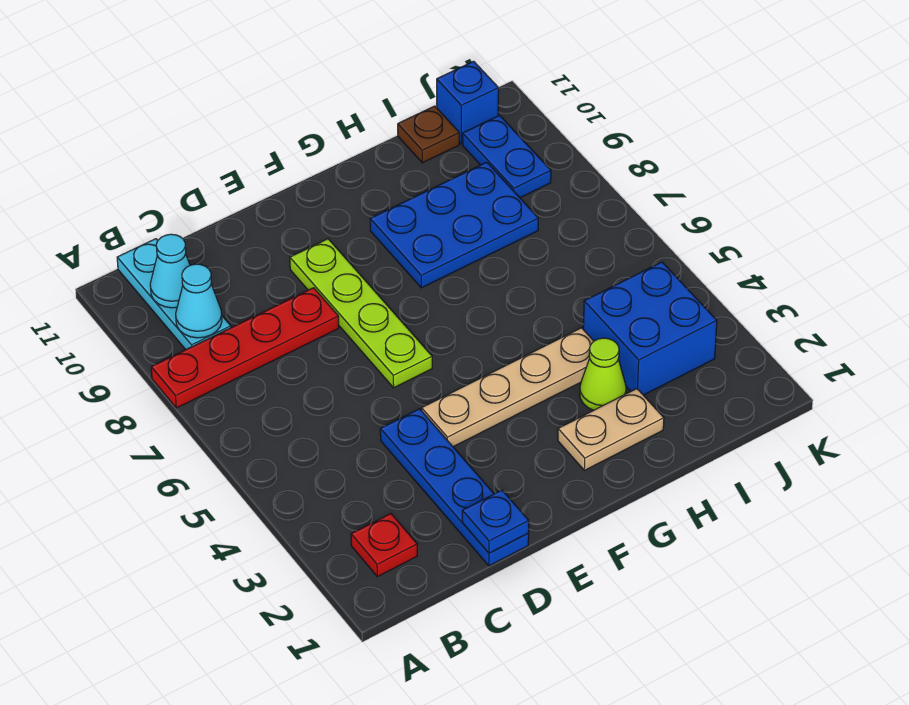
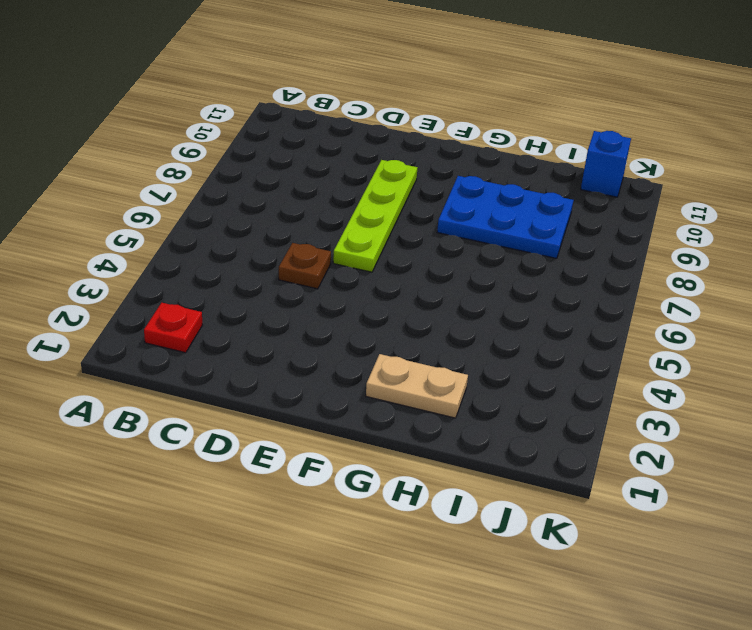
brown plate D5 level 1 -> brown plate I11 level 1
none -> red plate A8:D8 level 1
none -> cyan plate B9:B11 level 1
none -> blue plate D1:D4 level 1

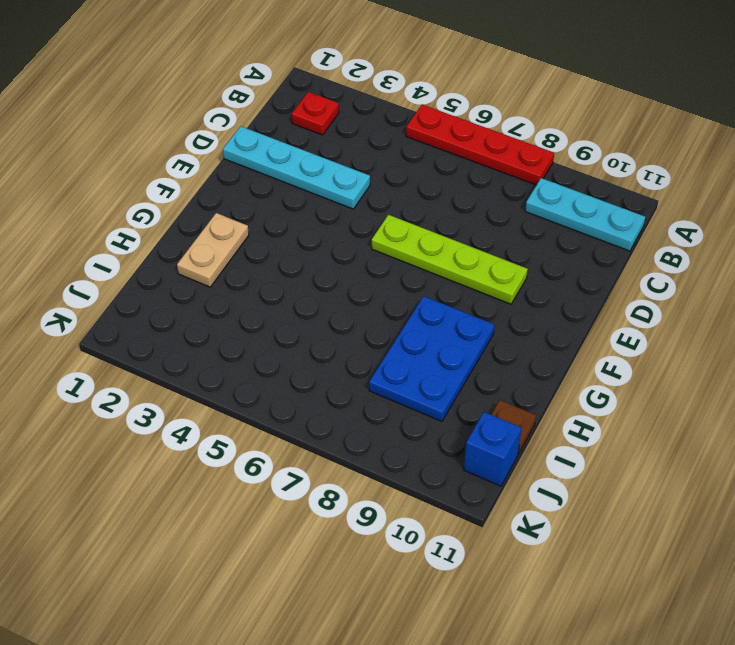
red plate A5:A8 level 1 -> red plate A8:D8 level 1
cyan plate D1:D4 level 1 -> blue plate D1:D4 level 1
none -> tan plate E4:H4 level 1
none -> lime cone H3 level 1
none -> blue brick I3:J4 level 1

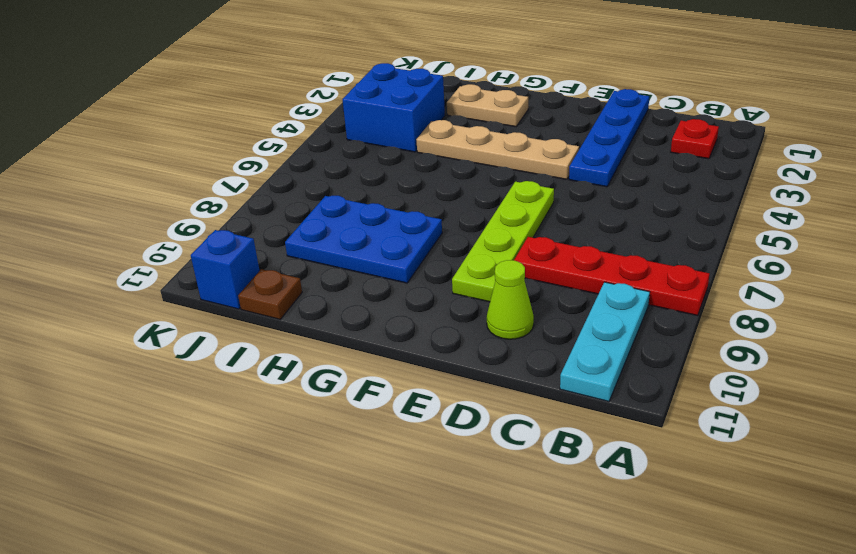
lime cone D10 level 1 -> lime cone H3 level 1
none -> blue plate J9:J10 level 1
none -> cyan cone B9 level 2
none -> cyan cone B10 level 2

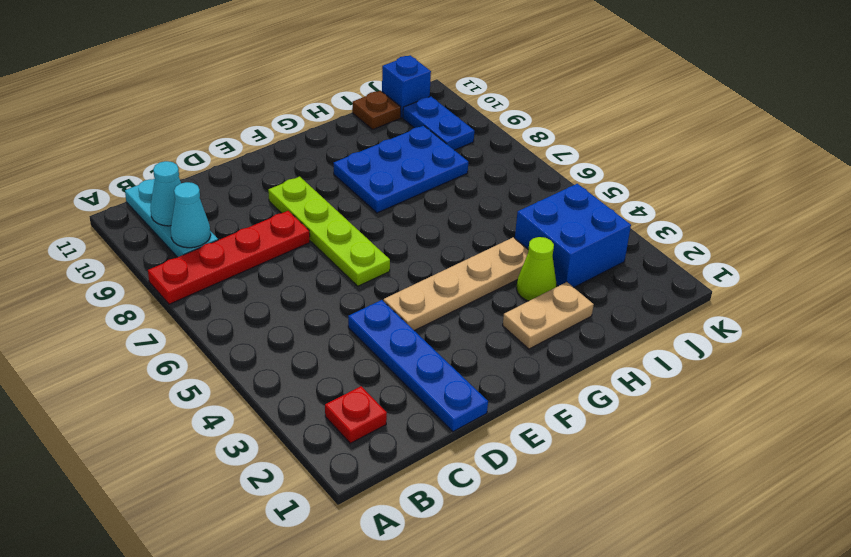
none -> blue plate D1 level 2

